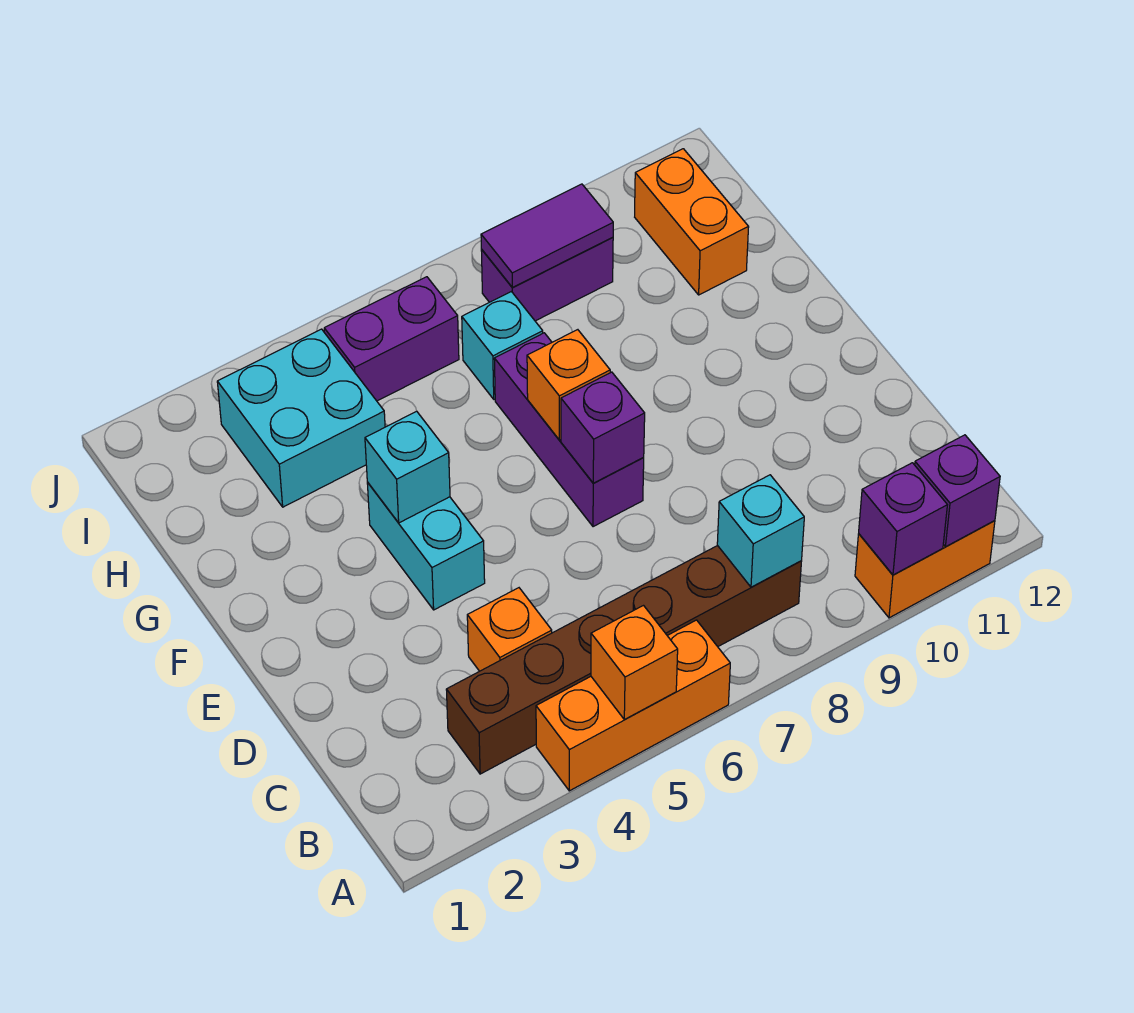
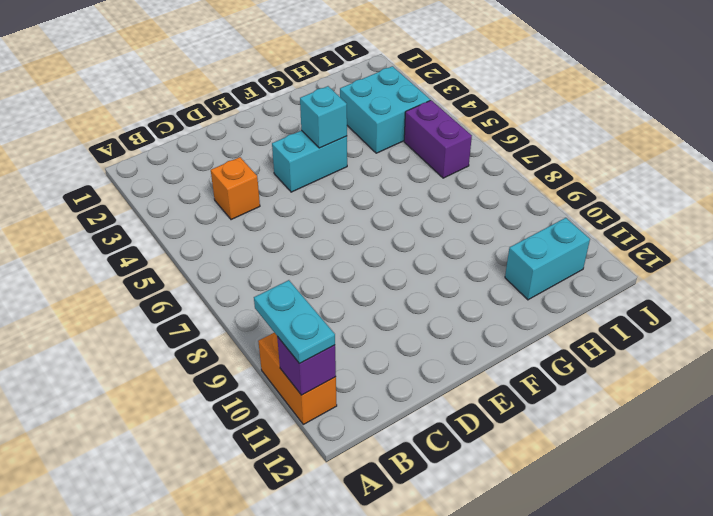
cyan plate A10:A11 level 3 -> none
cyan brick H11:I11 level 1 -> orange brick H11:I11 level 1
none -> orange brick A4:A6 level 1
none -> brown brick B3:B8 level 1
none -> purple brick E7:G7 level 1

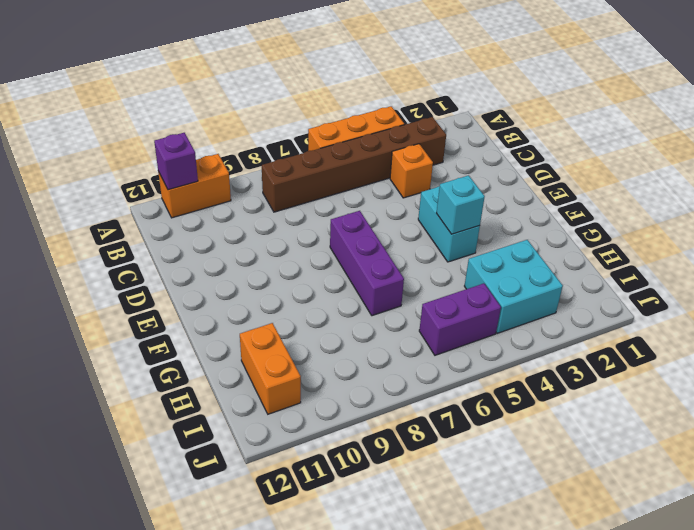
none -> cyan brick H7 level 1
none -> purple brick I8:I9 level 1
none -> orange brick A5 level 2

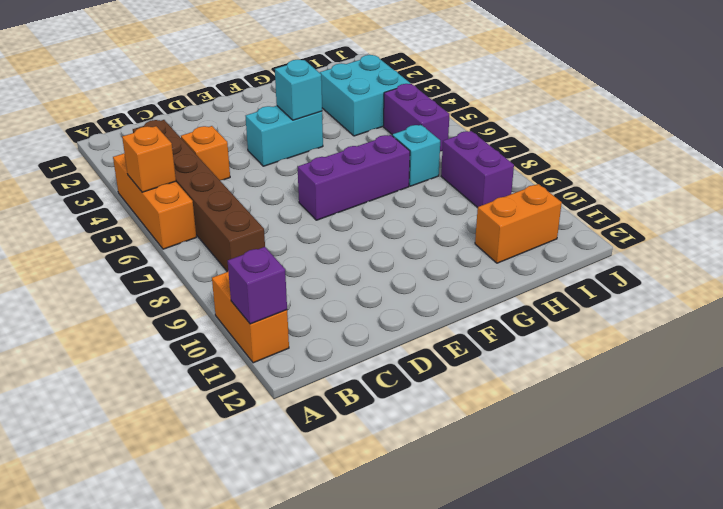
none -> purple brick A10 level 2
none -> cyan brick B8 level 2
none -> purple brick E7 level 2

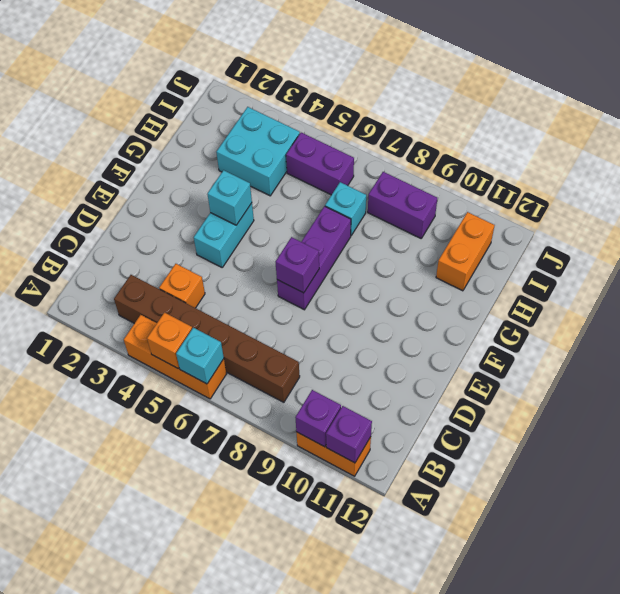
cyan brick A6 level 2 -> cyan brick B8 level 2
none -> orange brick F7 level 2
none -> purple tile I8:I9 level 2

